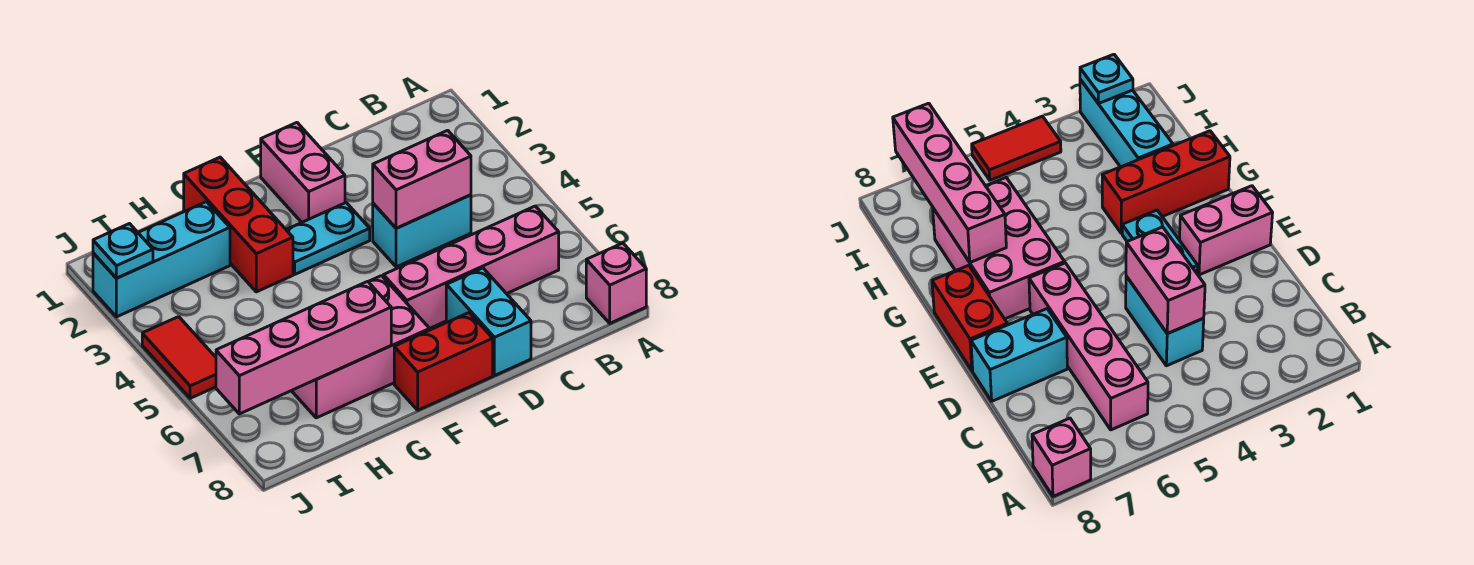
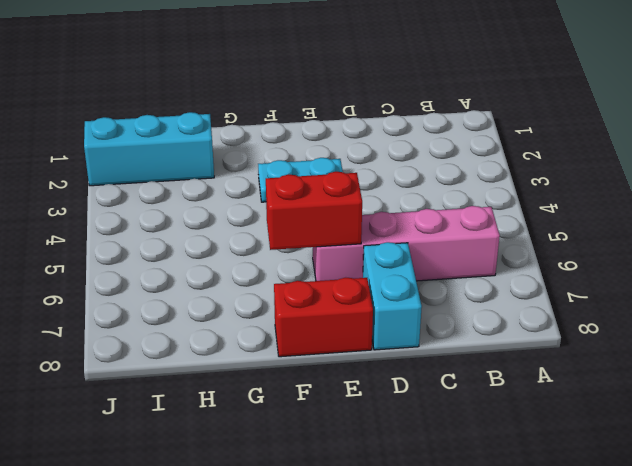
red brick E6:F6 level 2 -> none
none -> pink brick A8 level 1
none -> cyan brick C4:D4 level 1
none -> pink brick E1:E2 level 1

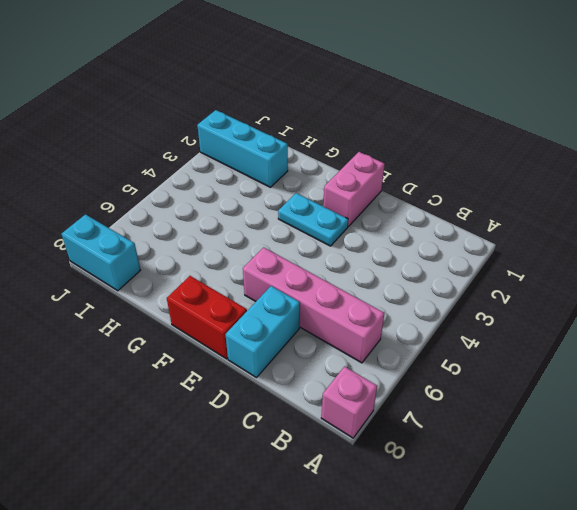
cyan brick I8:J8 level 1 -> cyan brick C4:D4 level 1
none -> pink brick F6:H7 level 1
none -> red brick G1:G3 level 1
none -> red tile J4:J5 level 1

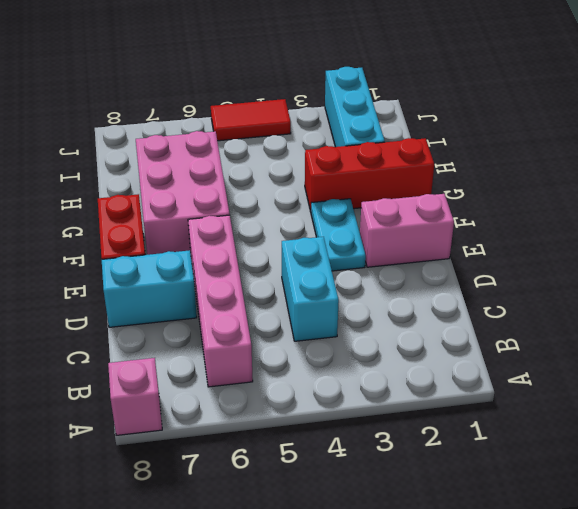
none -> pink brick C4:D4 level 2
none -> pink brick G7:J7 level 2
none -> cyan plate J2 level 2

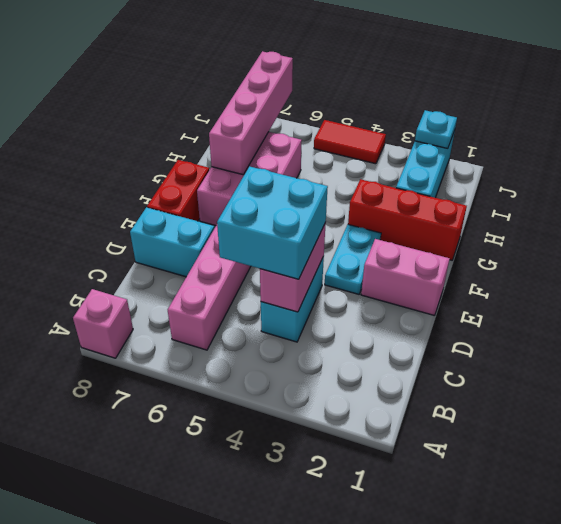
cyan brick C4:D5 level 3 -> none

